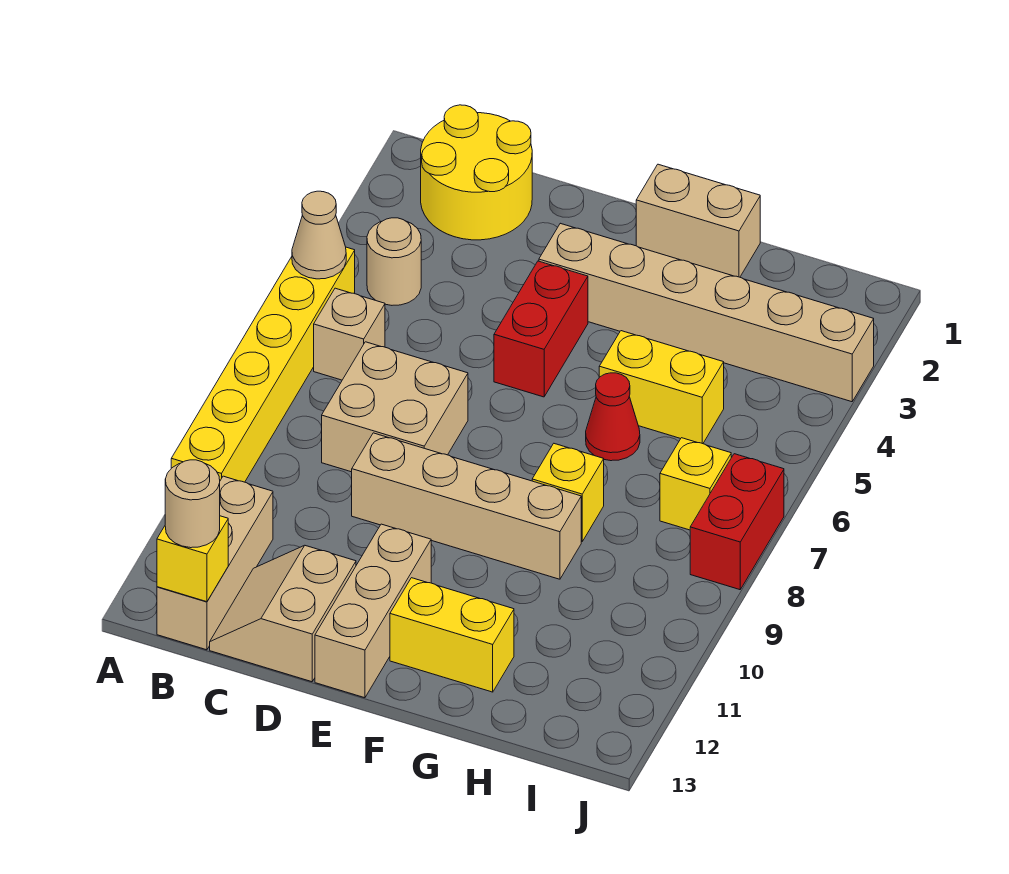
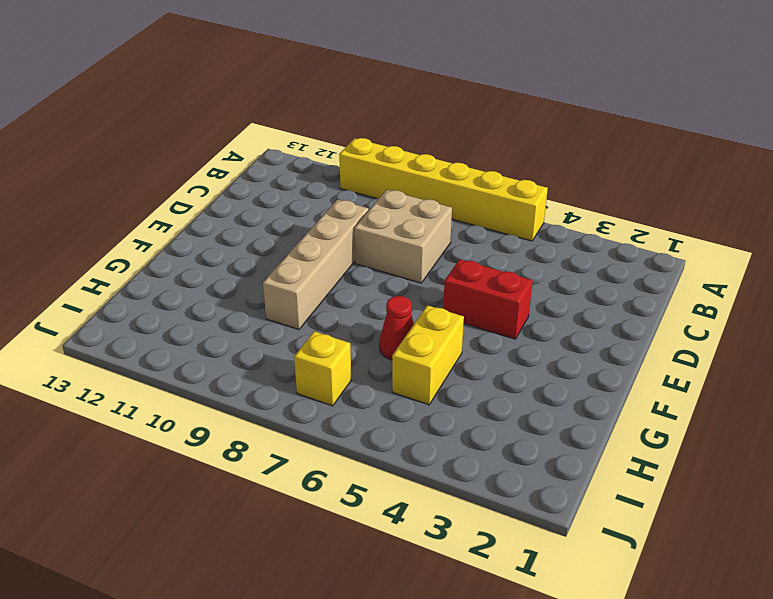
none -> yellow round brick B1:C2 level 1
none -> tan round brick B4 level 1
none -> tan brick B6 level 1

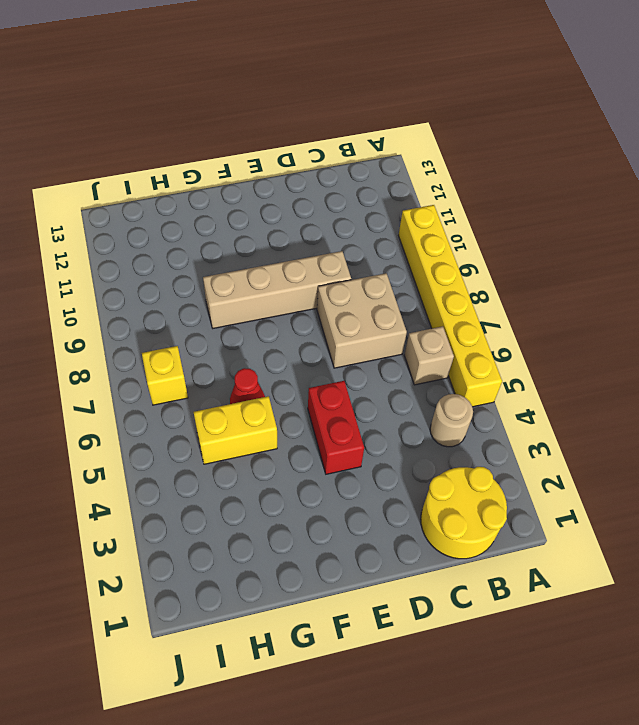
none -> tan brick B11:B13 level 1
none -> tan slope C12:D13 level 1 top D
none -> tan brick E3:J3 level 1

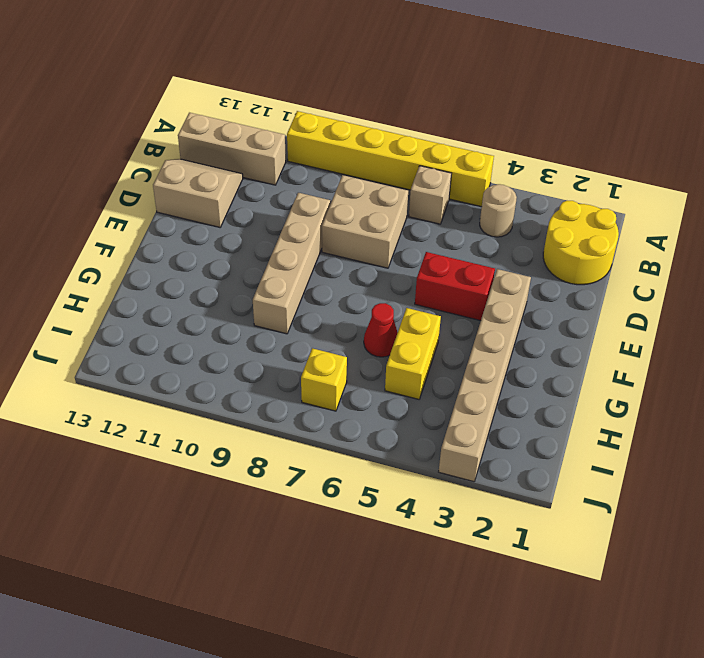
none -> tan brick E11:E13 level 1
none -> tan brick F1:G1 level 1
none -> yellow brick F12:G12 level 1

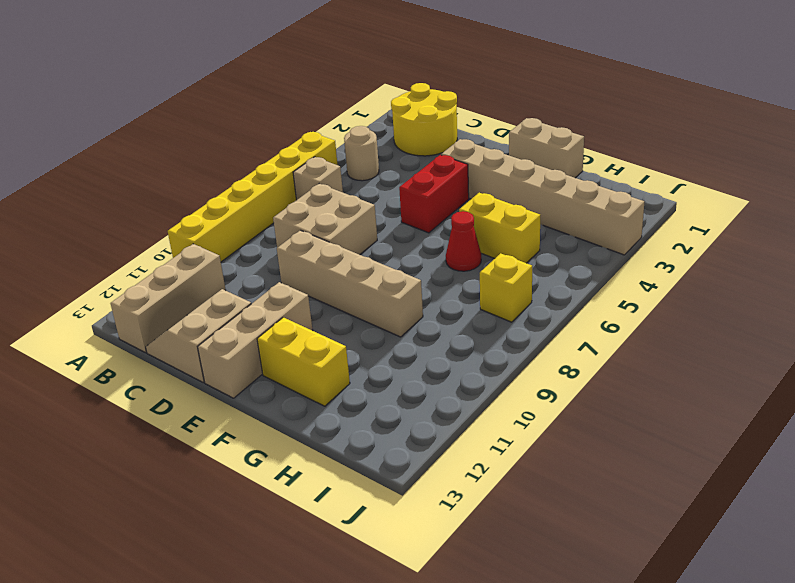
none -> yellow brick G8 level 1
none -> red brick J7:J8 level 1
none -> tan cone A5 level 2

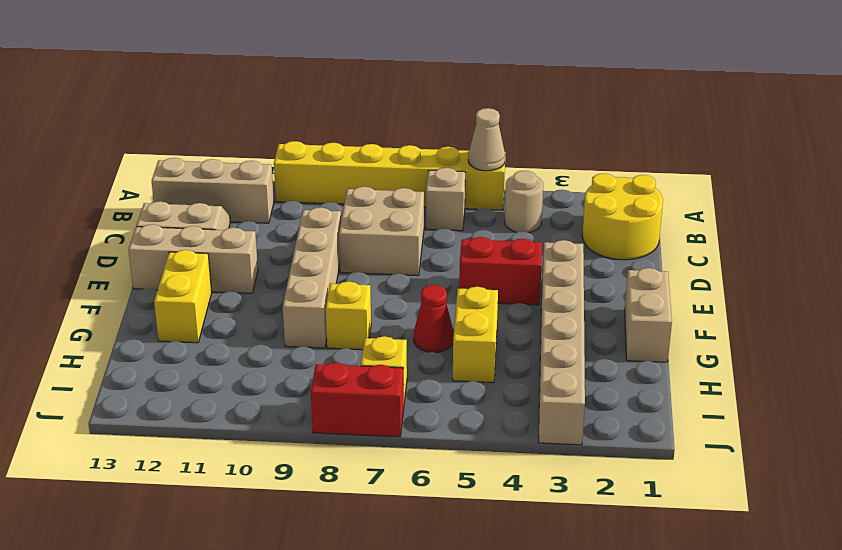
none -> yellow brick B13 level 2
none -> tan round brick B13 level 3

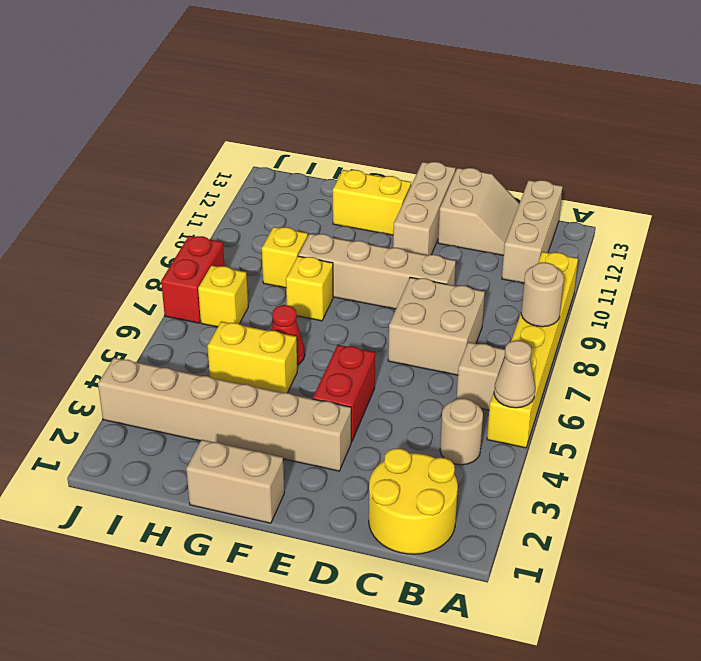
tan round brick A8 level 2 -> tan round brick B13 level 3
yellow brick H9 level 1 -> yellow brick B13 level 2

